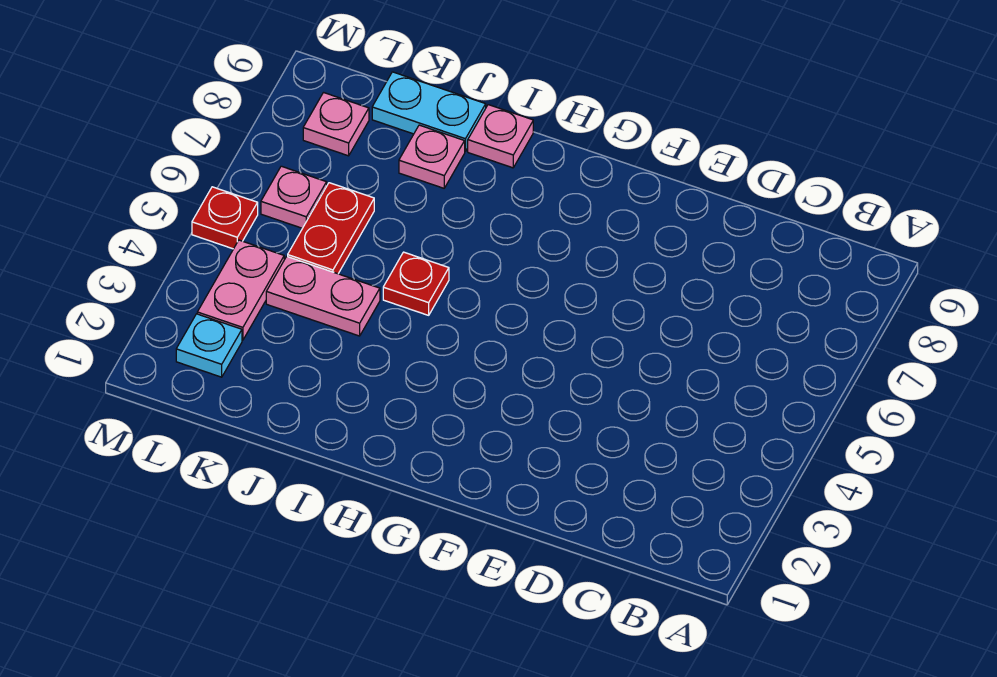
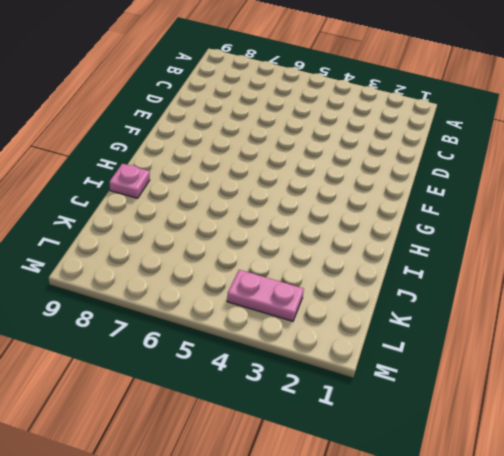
none -> red plate I5 level 1
none -> pink plate J4:K4 level 1

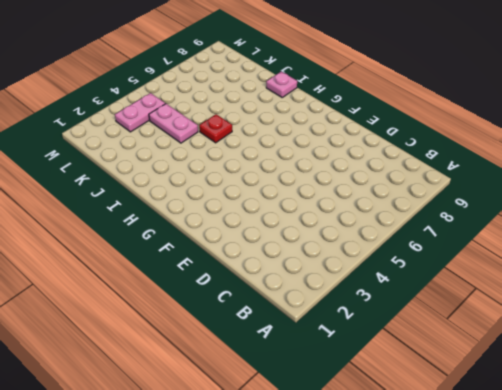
none -> pink plate J8 level 1
none -> cyan plate J9:K9 level 1

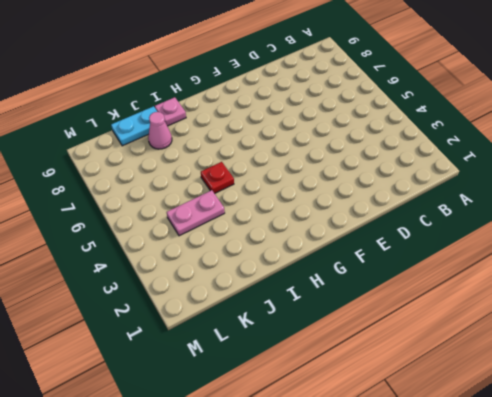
pink cone J8 level 1 -> pink plate J8 level 1
none -> red plate K5:K6 level 1
none -> cyan plate L2 level 1

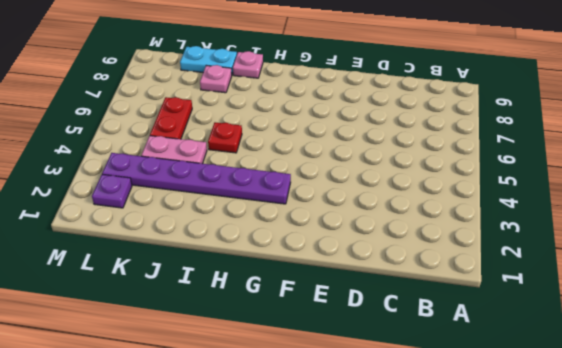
purple plate G3:L3 level 1 -> pink plate L3:L4 level 1
purple plate L2 level 1 -> cyan plate L2 level 1
none -> pink plate L6 level 1
none -> pink plate L8 level 1

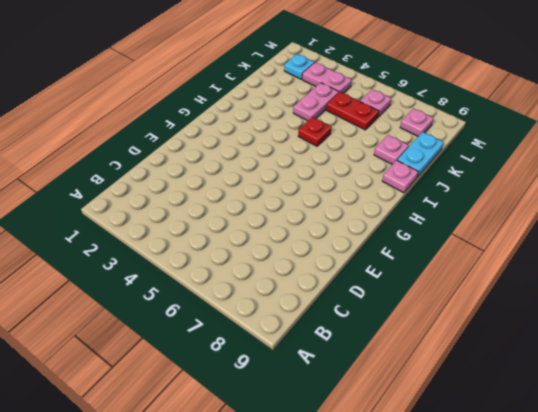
none -> red plate M5 level 1

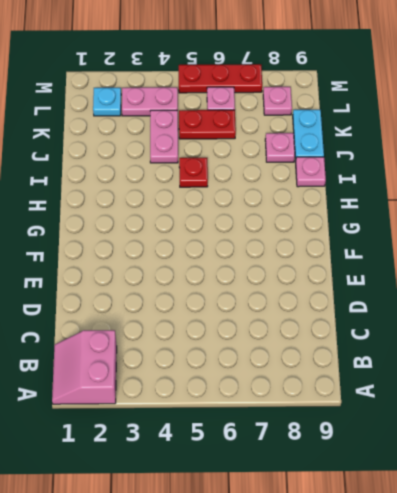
pink slope A1:B2 level 1 top 2 -> none
red plate M5:M7 level 1 -> red plate M5 level 1

